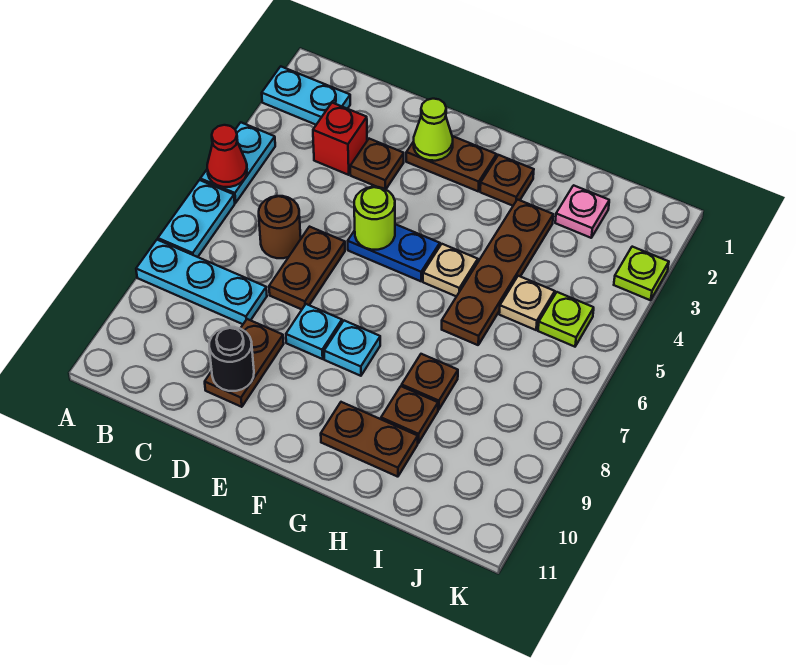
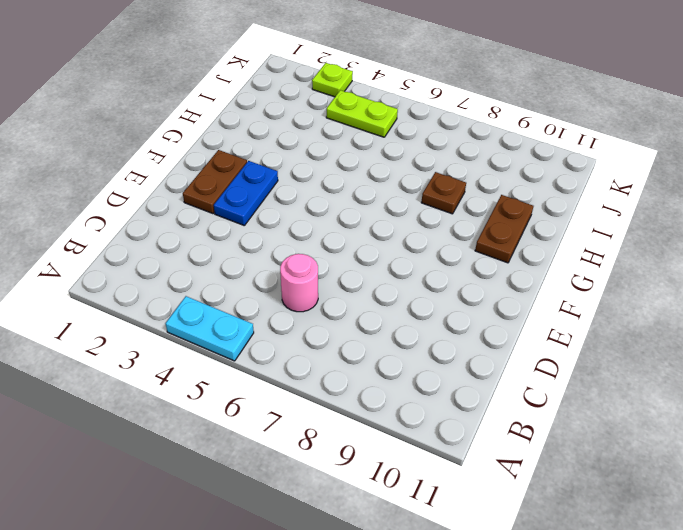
pink round brick C6 level 1 -> brown round brick C6 level 1
blue plate E3:F3 level 1 -> blue plate E5:F5 level 1
lime plate J4:J5 level 1 -> lime plate J5 level 1
none -> cyan plate A2:B2 level 1
none -> cyan plate A6:A7 level 1
none -> cyan plate A8:C8 level 1

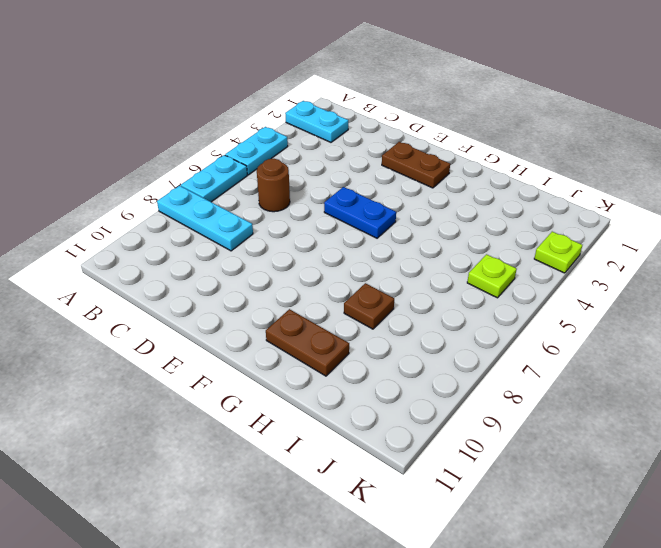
none -> red brick C3 level 1
none -> brown plate D3 level 1
none -> brown plate D6:D7 level 1

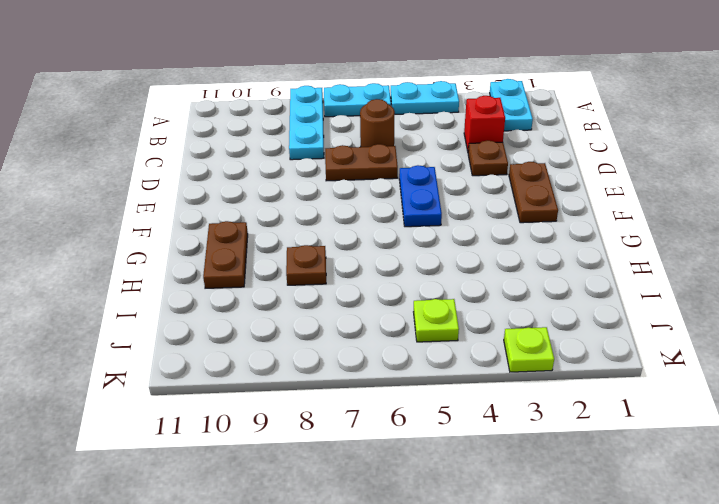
none -> brown plate D9:D10 level 1
none -> cyan plate E8 level 1
none -> cyan plate F8 level 1

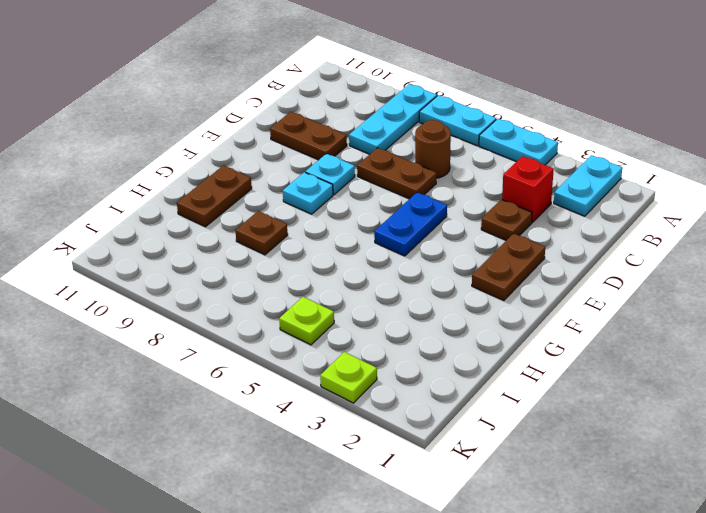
none -> brown plate G2 level 1
none -> tan plate G5 level 1
none -> brown plate H3:H6 level 1

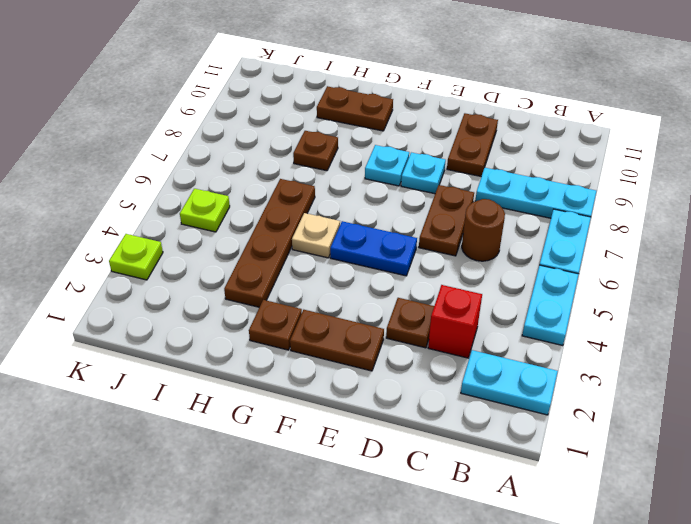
none -> brown plate H9 level 1
none -> pink plate I2 level 1
none -> tan plate I5 level 1

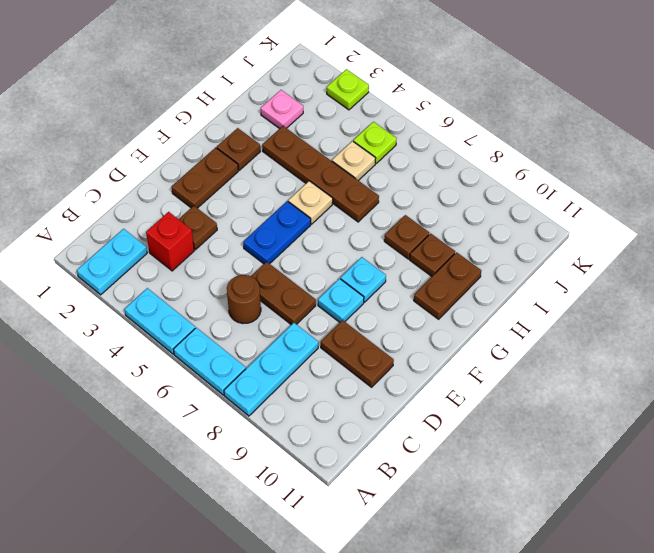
none -> red cone A5 level 2
none -> black round brick D10 level 2
none -> lime cone E2 level 2

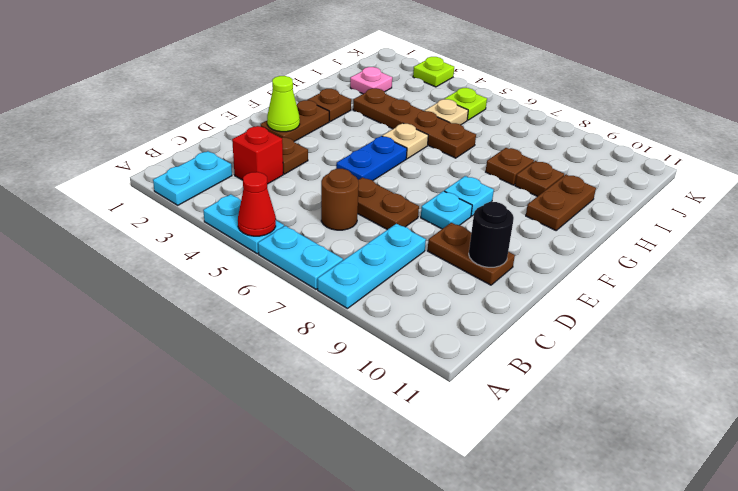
none -> lime round brick E5 level 2

